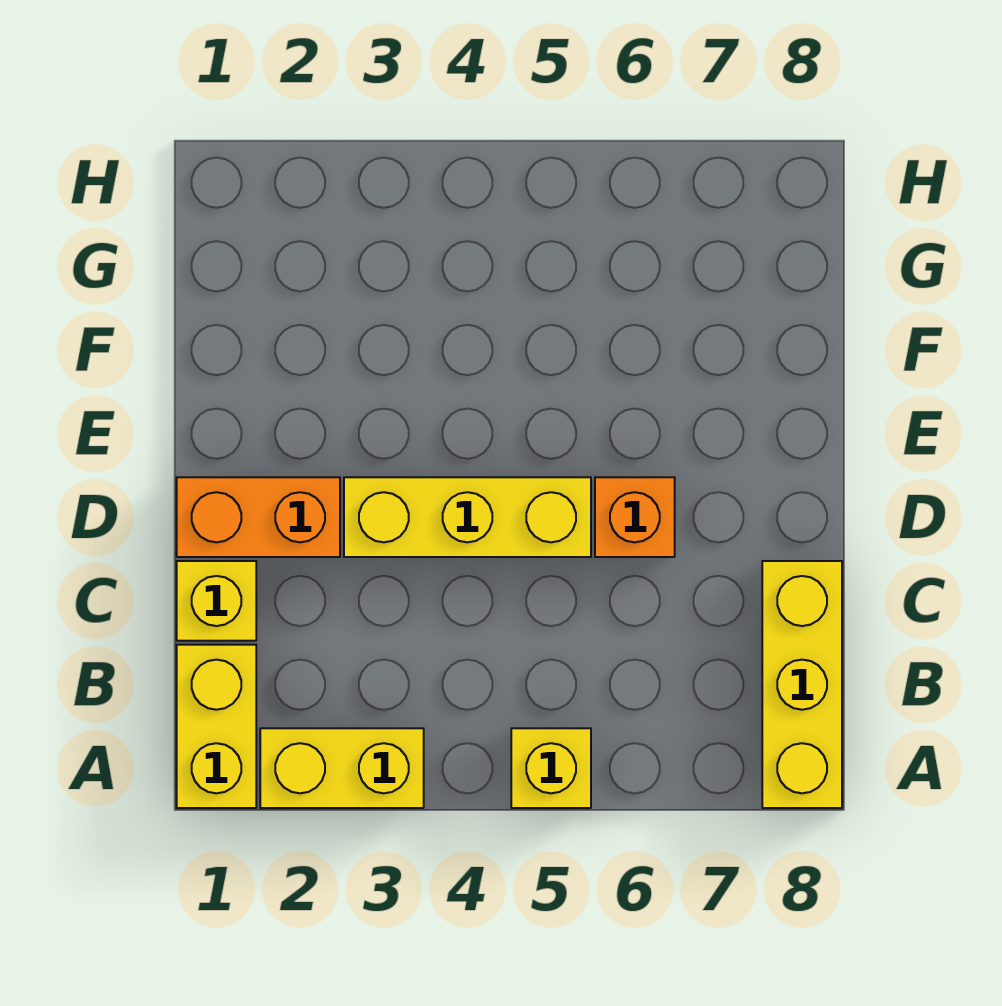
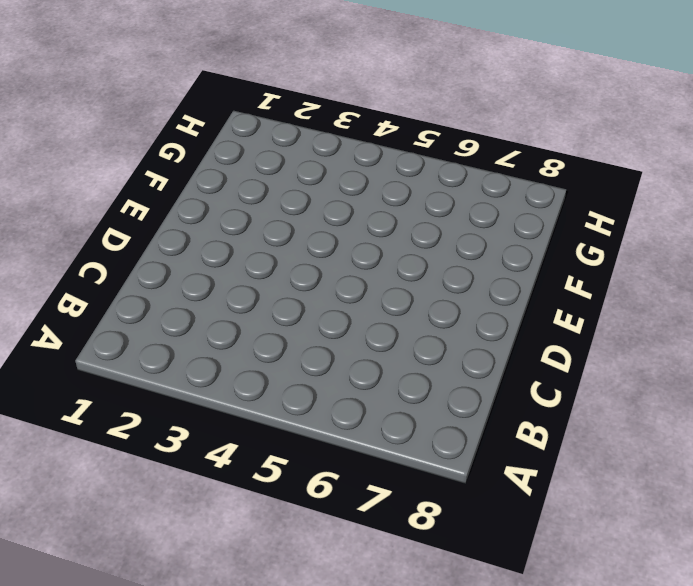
none -> yellow brick A1:B1 level 1
none -> yellow brick A2:A3 level 1

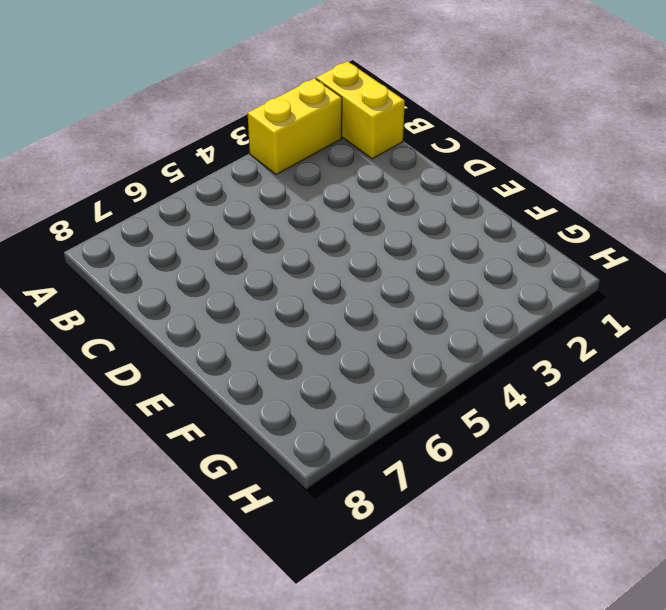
none -> yellow brick A5 level 1
none -> yellow brick A8:C8 level 1

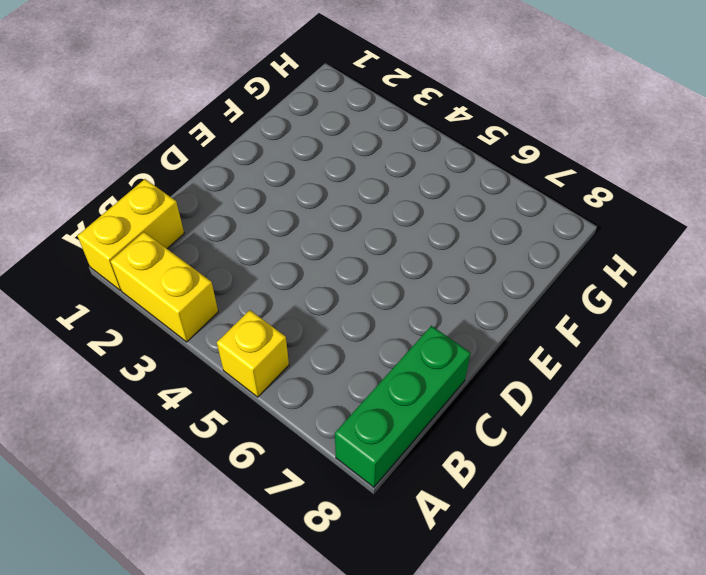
green brick A8:C8 level 1 -> yellow brick A8:C8 level 1
none -> yellow brick C1 level 1
none -> orange brick D1:D2 level 1

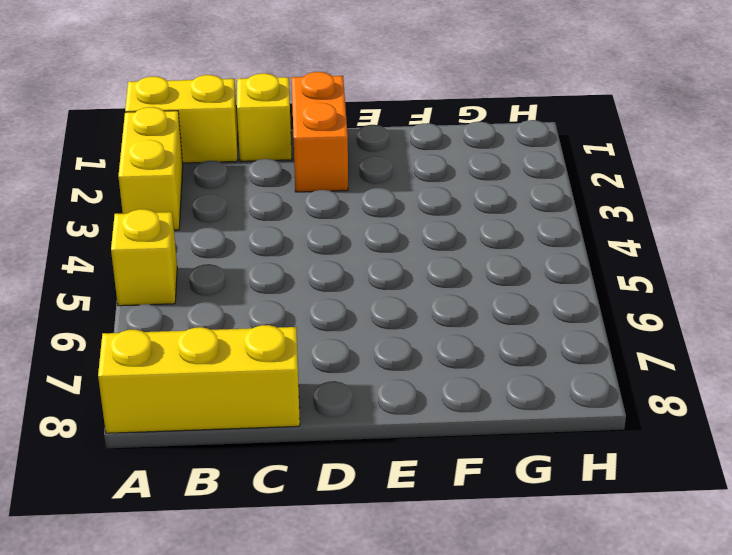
none -> yellow brick D3:D5 level 1
none -> orange brick D6 level 1

